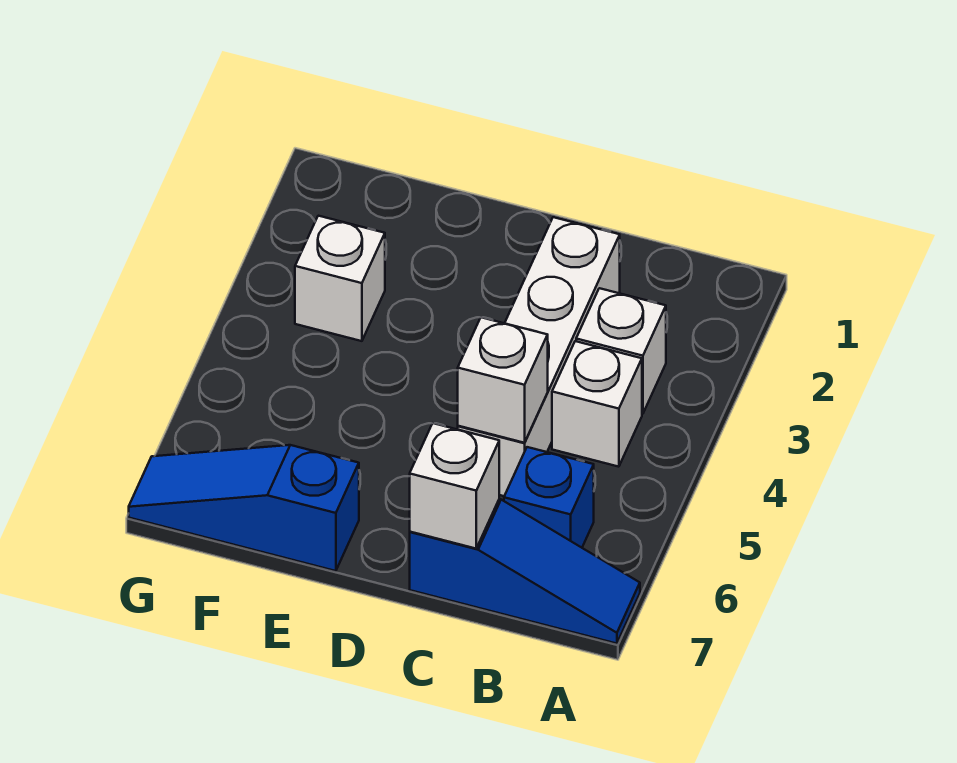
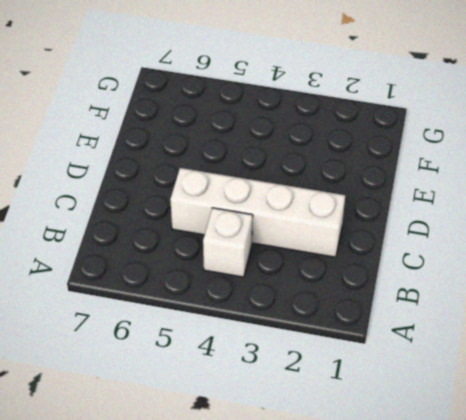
none -> blue slope A7:C7 level 1 top C
none -> white brick B3 level 1

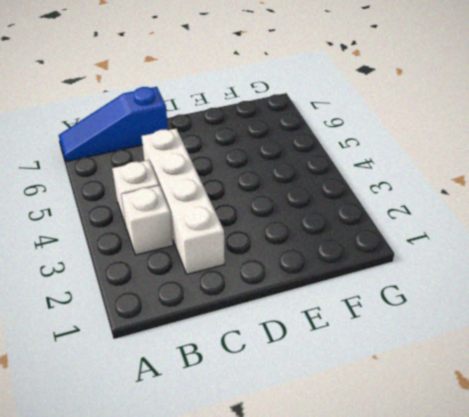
none -> blue brick B6 level 1
none -> blue slope E7:G7 level 1 top E

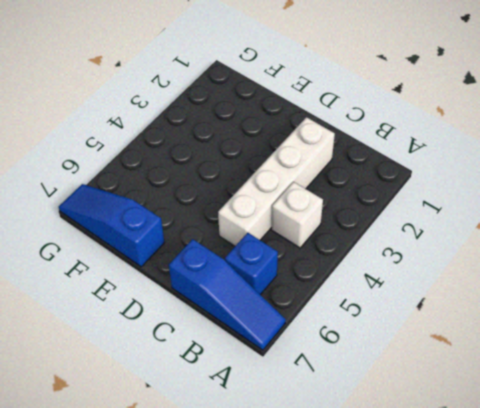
none -> white brick B3 level 1
none -> white brick F3 level 1

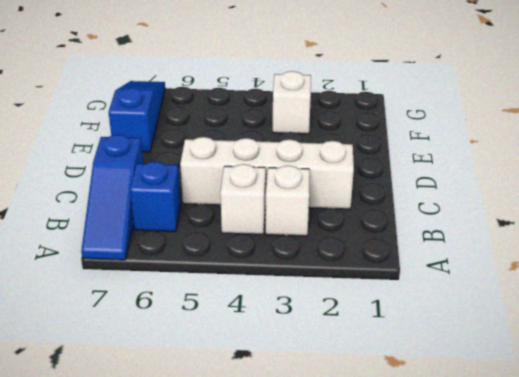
none -> white brick C5 level 2
none -> white brick C7 level 2

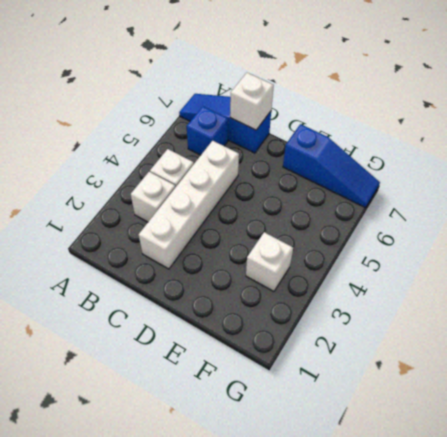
none -> white brick C5 level 2

